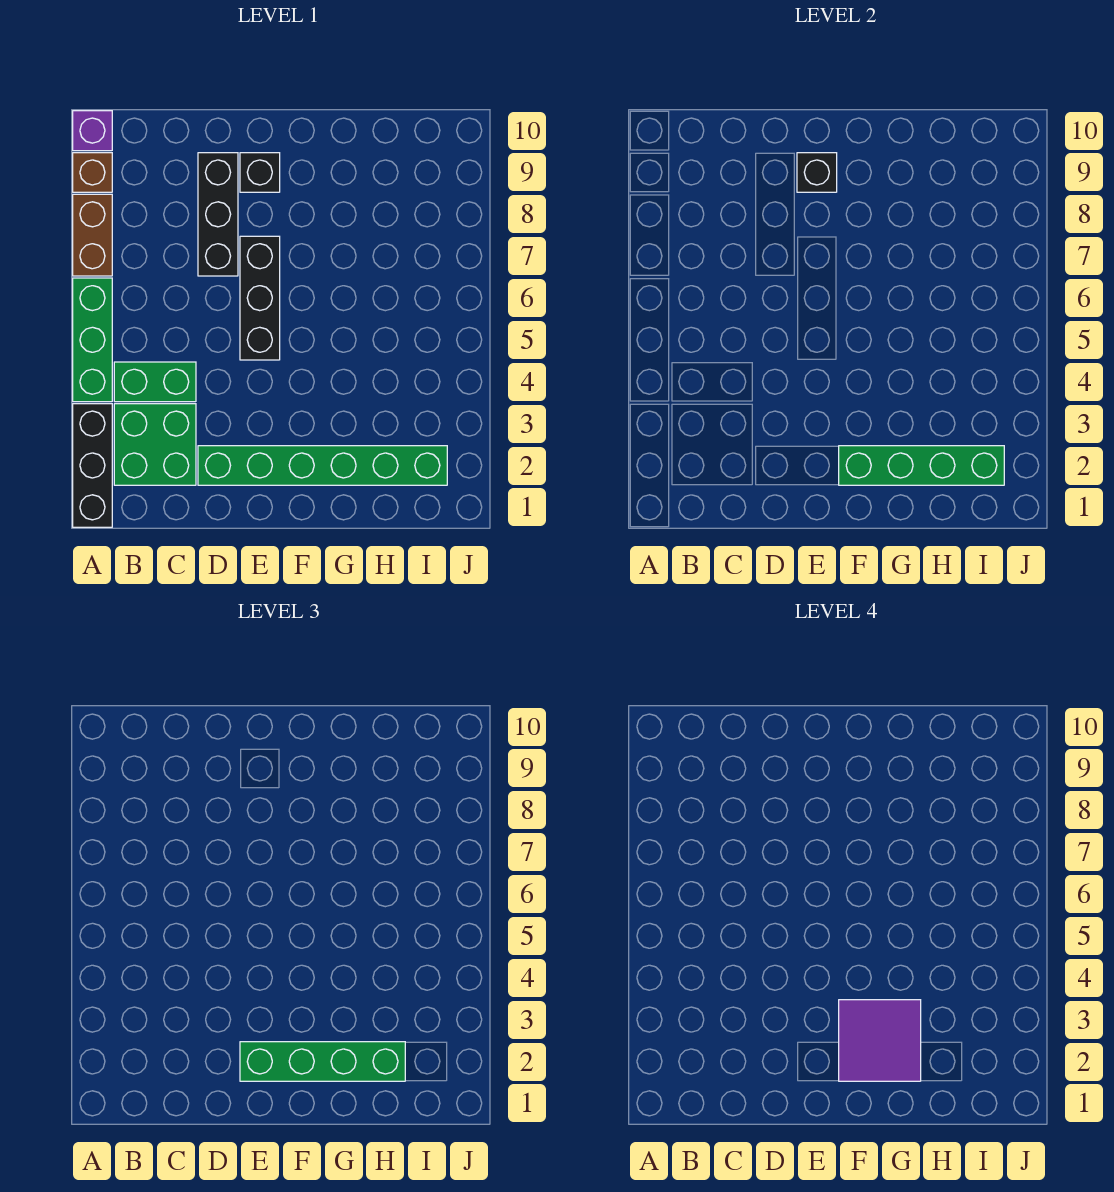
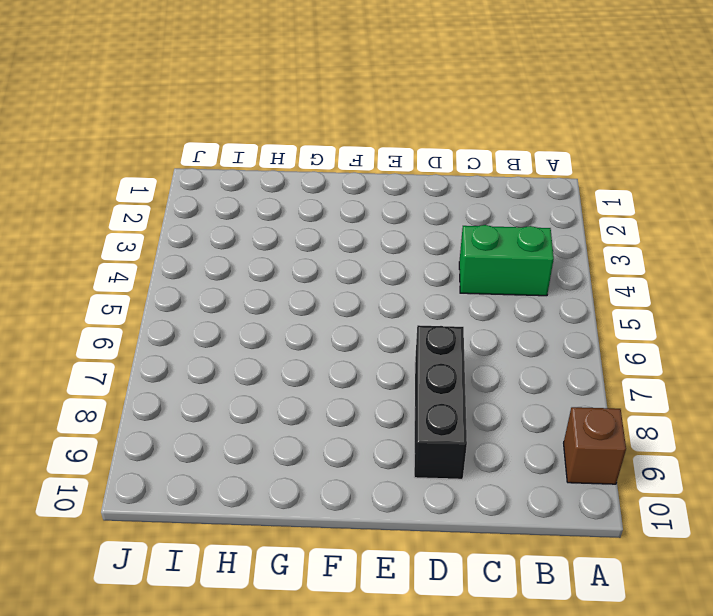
none -> black brick A1:A3 level 1
none -> green brick A4:A6 level 1
none -> brown brick A7:A8 level 1

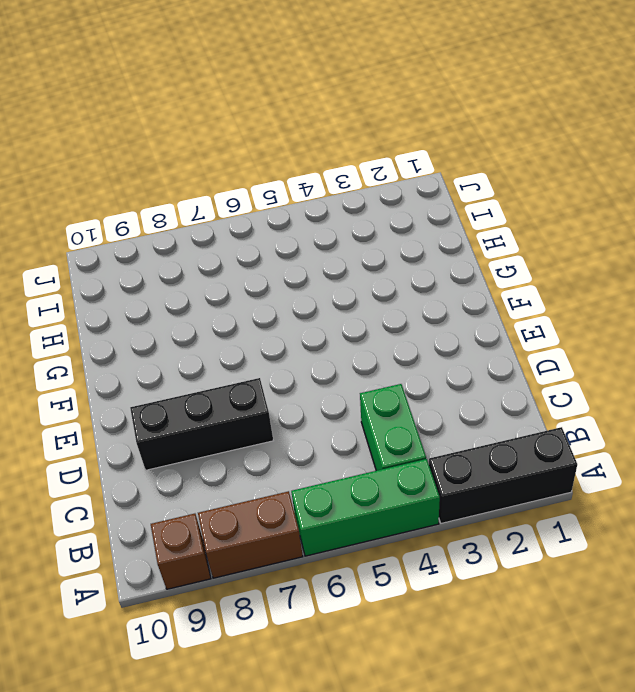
none -> purple brick A10 level 1
none -> green brick B2:C3 level 1
none -> green brick D2:I2 level 1

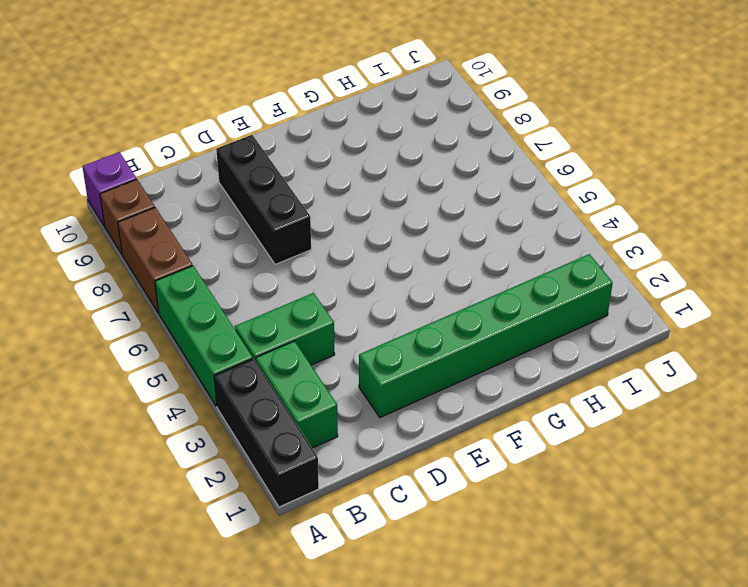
green brick B2:B3 level 1 -> green brick B2:C3 level 1
none -> black brick E5:E7 level 1
none -> black brick E9 level 1
none -> black brick E9 level 2

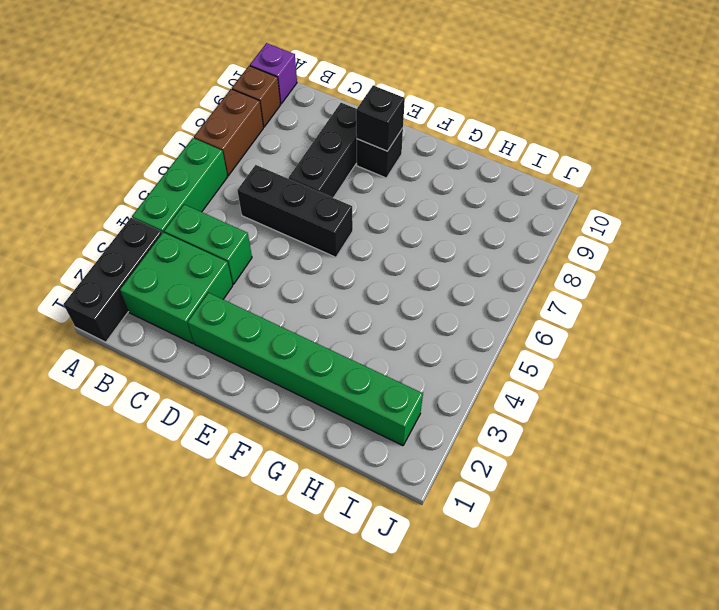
black brick C6:E6 level 1 -> black brick E5:E7 level 1
none -> green brick F2:I2 level 2
none -> green brick E2:H2 level 3
none -> purple tile F2:G3 level 4

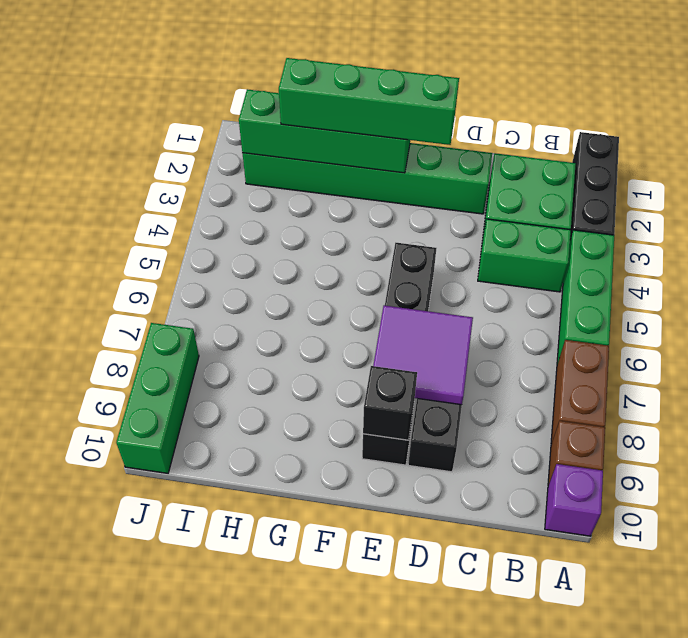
purple tile D7:E8 level 2 -> purple tile F2:G3 level 4
green brick J8:J10 level 1 -> none

